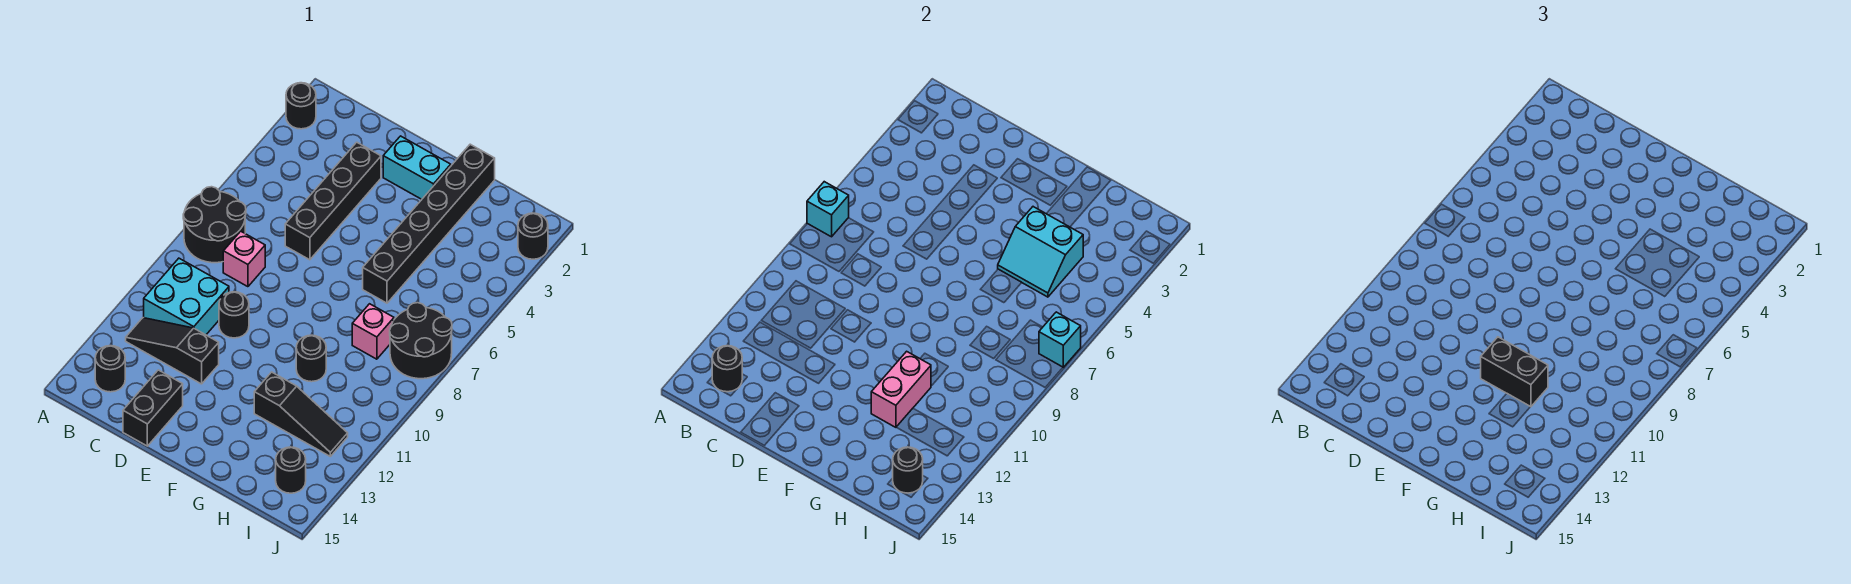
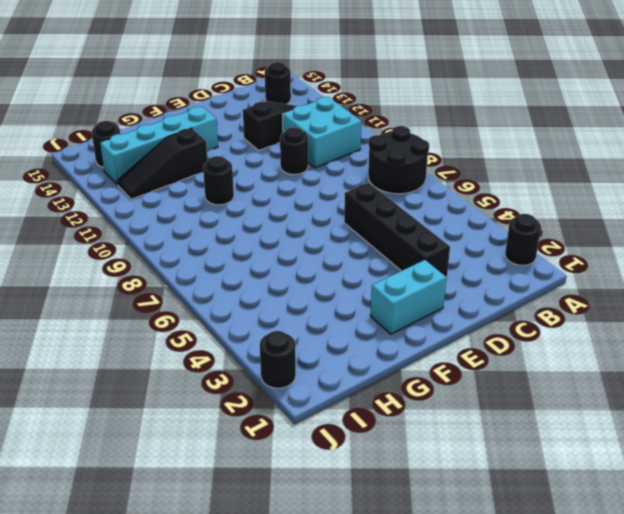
cyan brick F13:I13 level 1 -> none
none -> pink brick C8 level 1
none -> black brick D14:D15 level 1
none -> black brick G1:G6 level 1

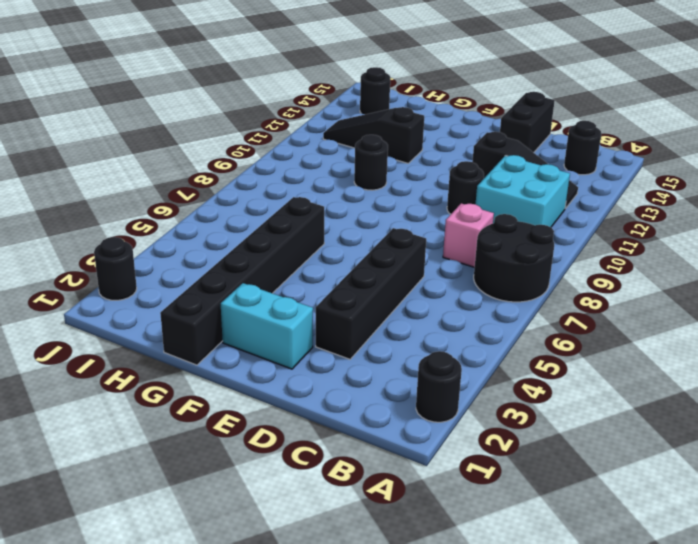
none -> pink brick H8 level 1
none -> black round brick I7:J8 level 1
none -> cyan brick A7 level 2

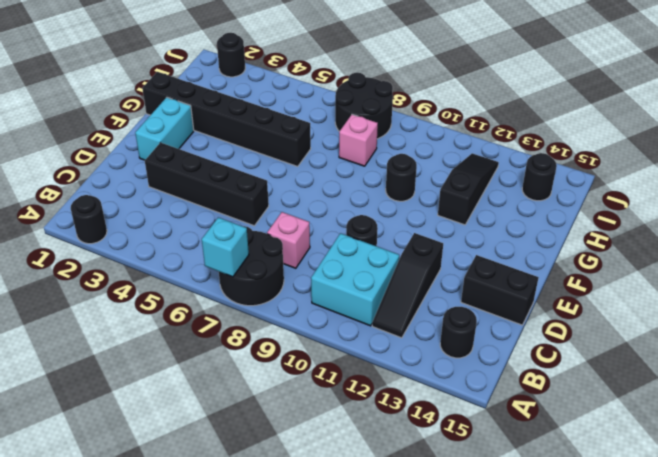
none -> black round brick B14 level 2
none -> cyan slope G4:H5 level 2 top 4
none -> pink brick G11:G12 level 2

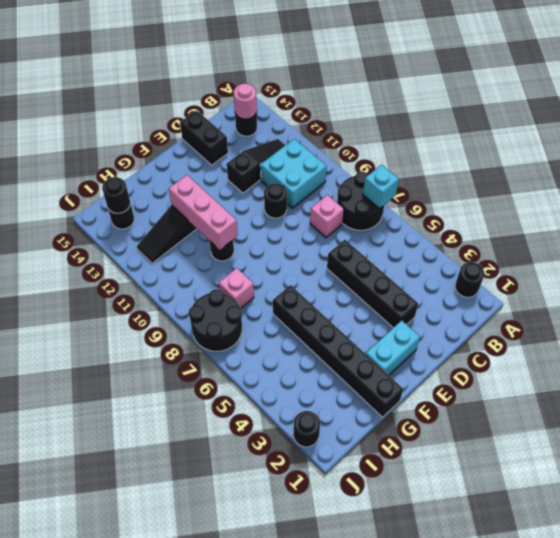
pink round brick B14 level 2 -> black round brick B14 level 2
pink brick G10:G12 level 2 -> pink brick G11:G12 level 2
none -> cyan slope G4:H5 level 2 top 4
none -> cyan brick J7 level 2
none -> black brick F11:G11 level 3

